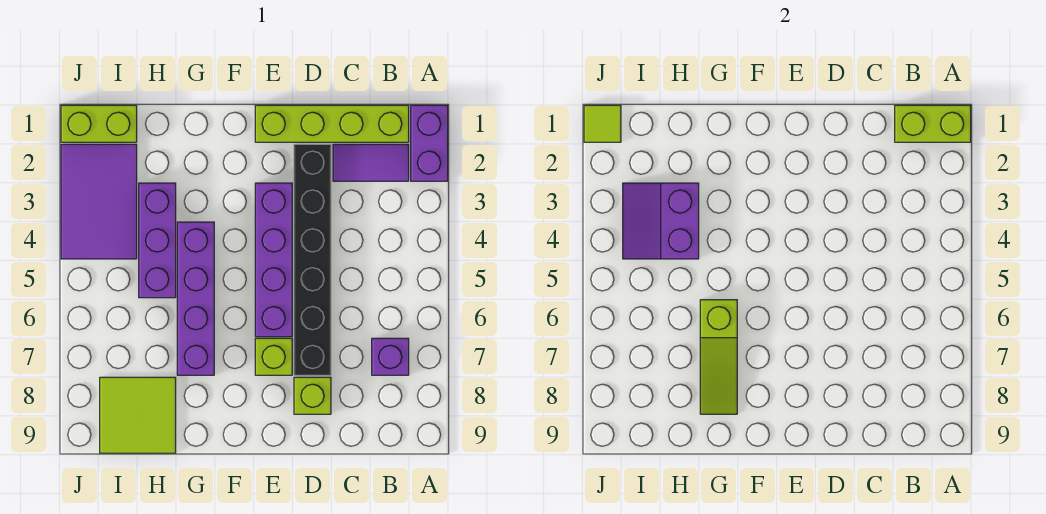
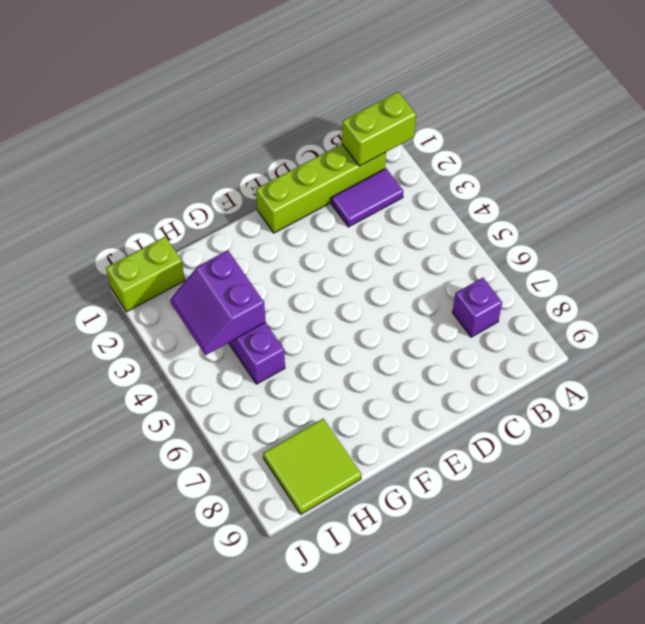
none -> purple brick A1:A2 level 1
none -> black brick D2:D7 level 1
none -> lime brick D8 level 1

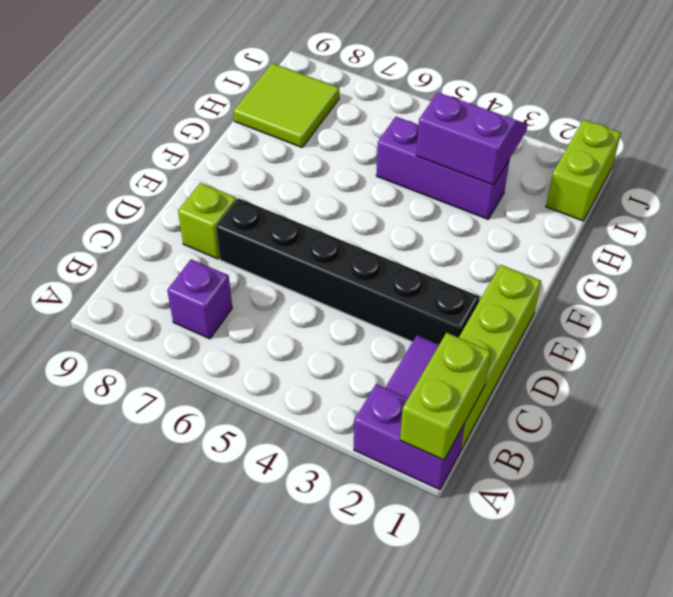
none -> purple brick E3:E6 level 1
none -> lime brick E7 level 1
none -> purple brick G4:G7 level 1

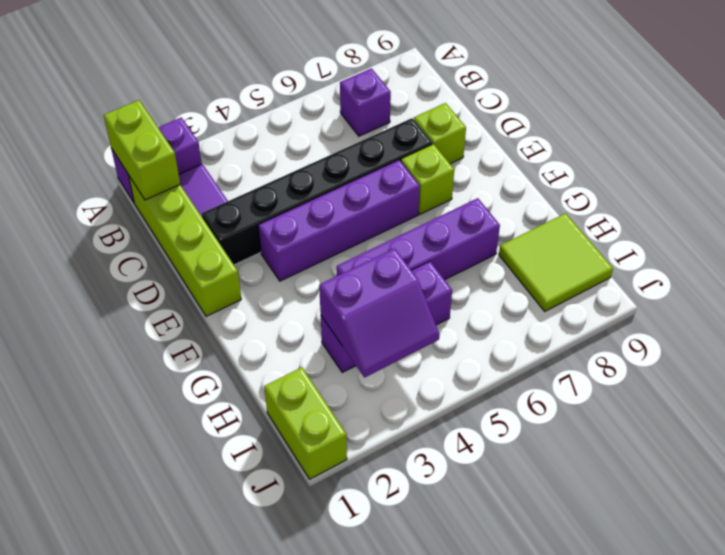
none -> purple tile I2:J4 level 1
none -> lime slope G6:G8 level 2 top 6
none -> lime tile J1 level 2

